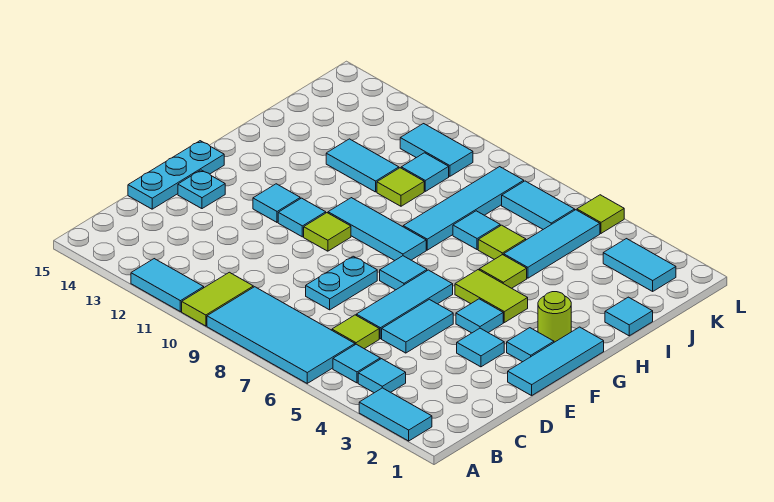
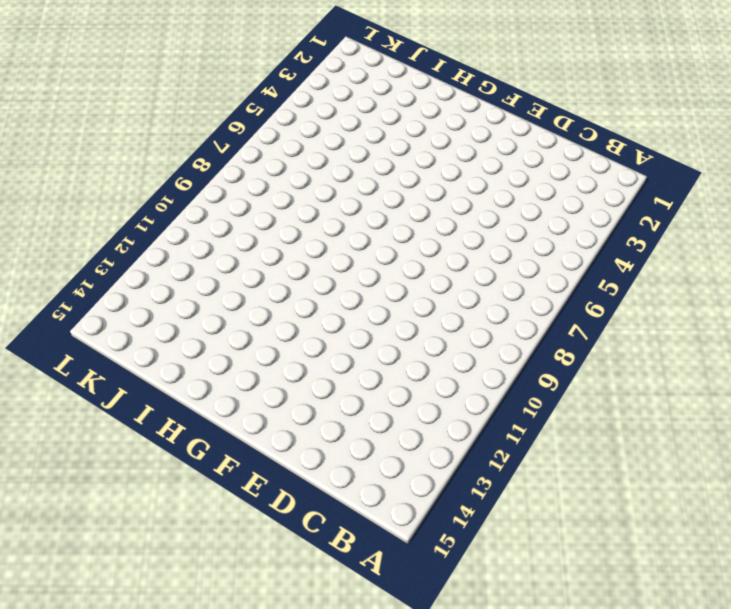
none -> cyan tile A2:A3 level 1
none -> cyan tile A6:B9 level 1
none -> lime tile A10:B10 level 1
none -> cyan tile A11:A12 level 1

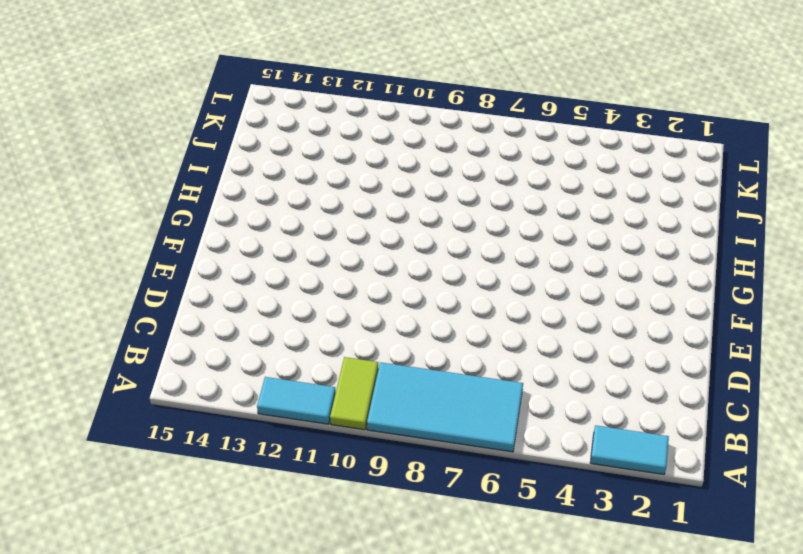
none -> cyan tile B4 level 1
none -> cyan tile B5 level 1
none -> lime tile C6 level 1
none -> cyan tile D5:E5 level 1

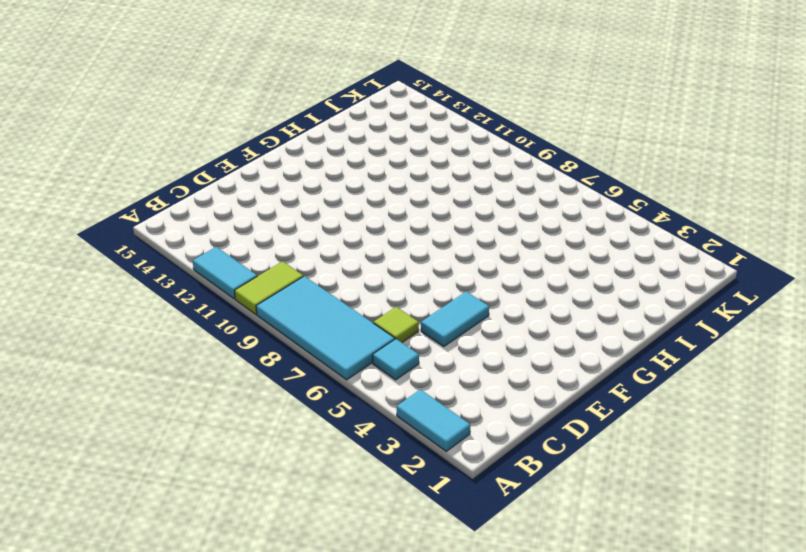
none -> cyan tile B4 level 1
none -> cyan tile D6:F6 level 1
none -> cyan plate D8:E8 level 1
none -> cyan plate D15:F15 level 1

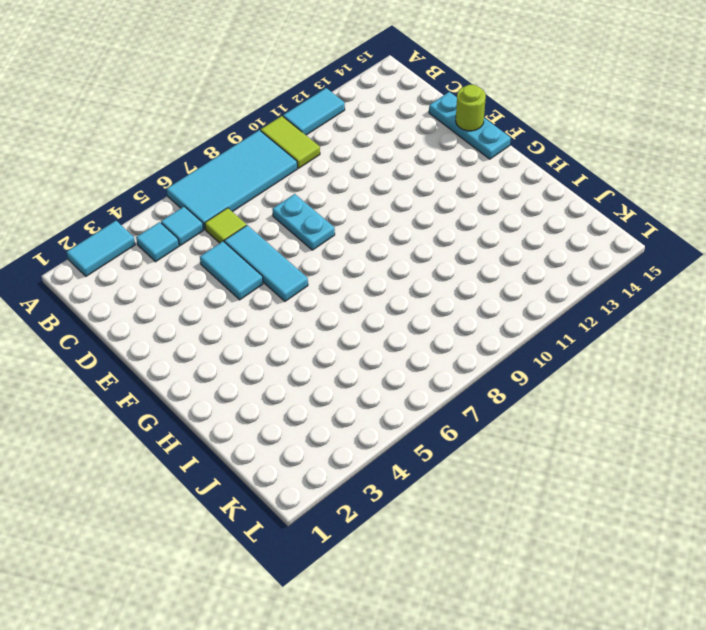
lime round brick E15 level 2 -> lime round brick G2 level 1
none -> cyan tile E1:G1 level 1
none -> cyan tile E3 level 1
none -> cyan plate E14 level 1
none -> cyan tile F2 level 1

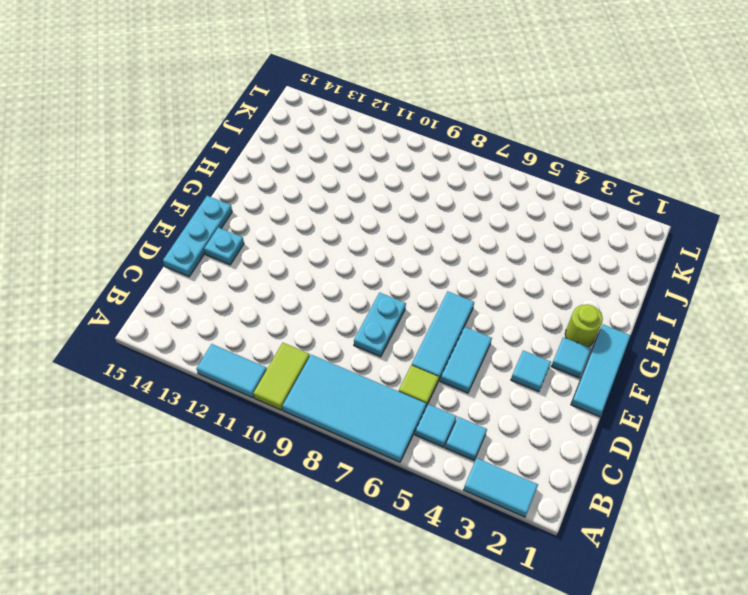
none -> cyan tile F4 level 1
none -> cyan tile F7 level 1
none -> lime tile F10 level 1
none -> cyan tile F11 level 1

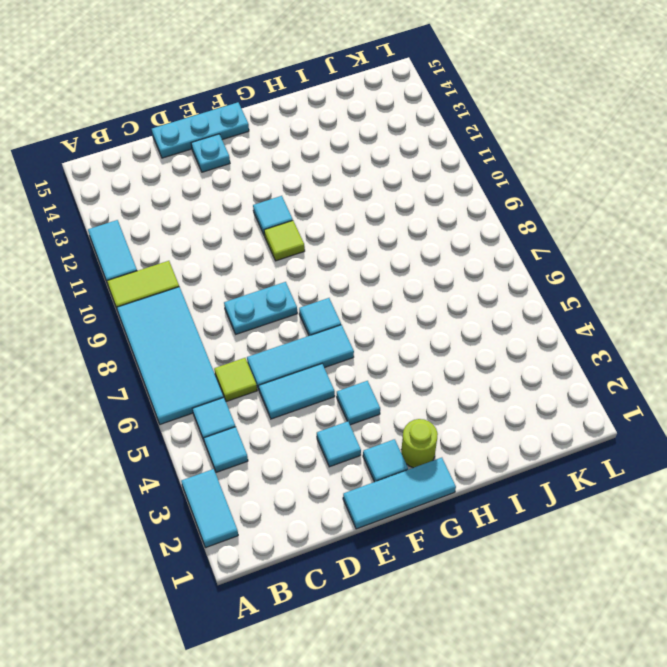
none -> cyan tile F12 level 1
none -> lime tile G4:G5 level 1
none -> cyan tile G8:G10 level 1
none -> lime tile H5 level 1

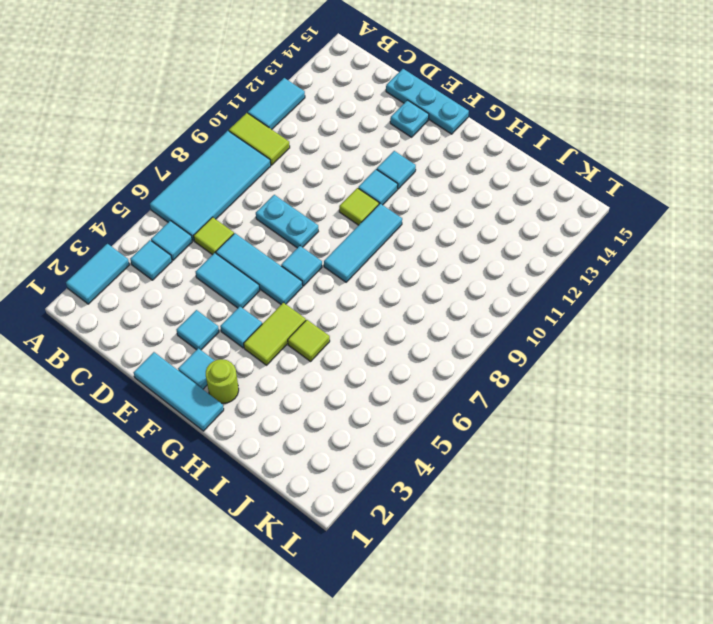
none -> cyan tile H8:K8 level 1
none -> cyan tile I1 level 1
none -> cyan tile I5:K5 level 1
none -> lime tile I6 level 1

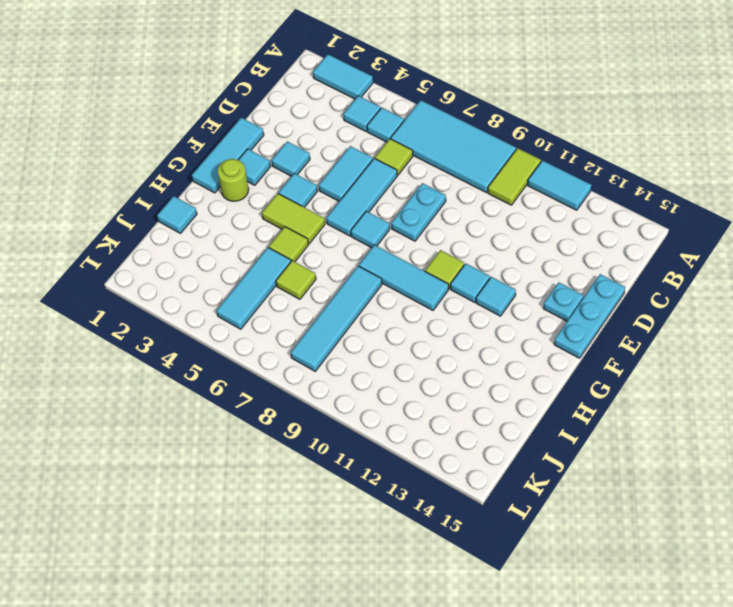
none -> cyan tile I7 level 1
none -> lime tile I10 level 1
none -> cyan tile I11:I12 level 1
none -> cyan tile J10 level 1

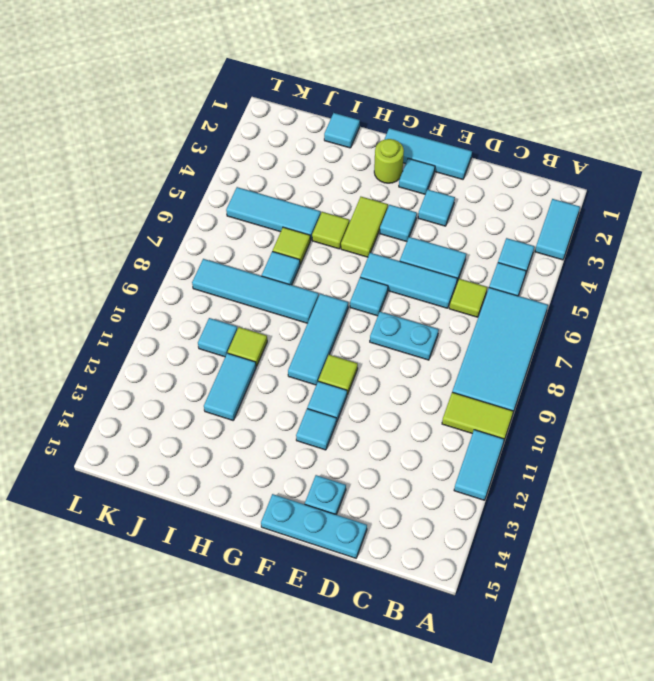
none -> cyan tile K2:K3 level 1
none -> cyan tile K6:K7 level 1
none -> cyan tile K10:K11 level 1
none -> lime tile L5 level 1

